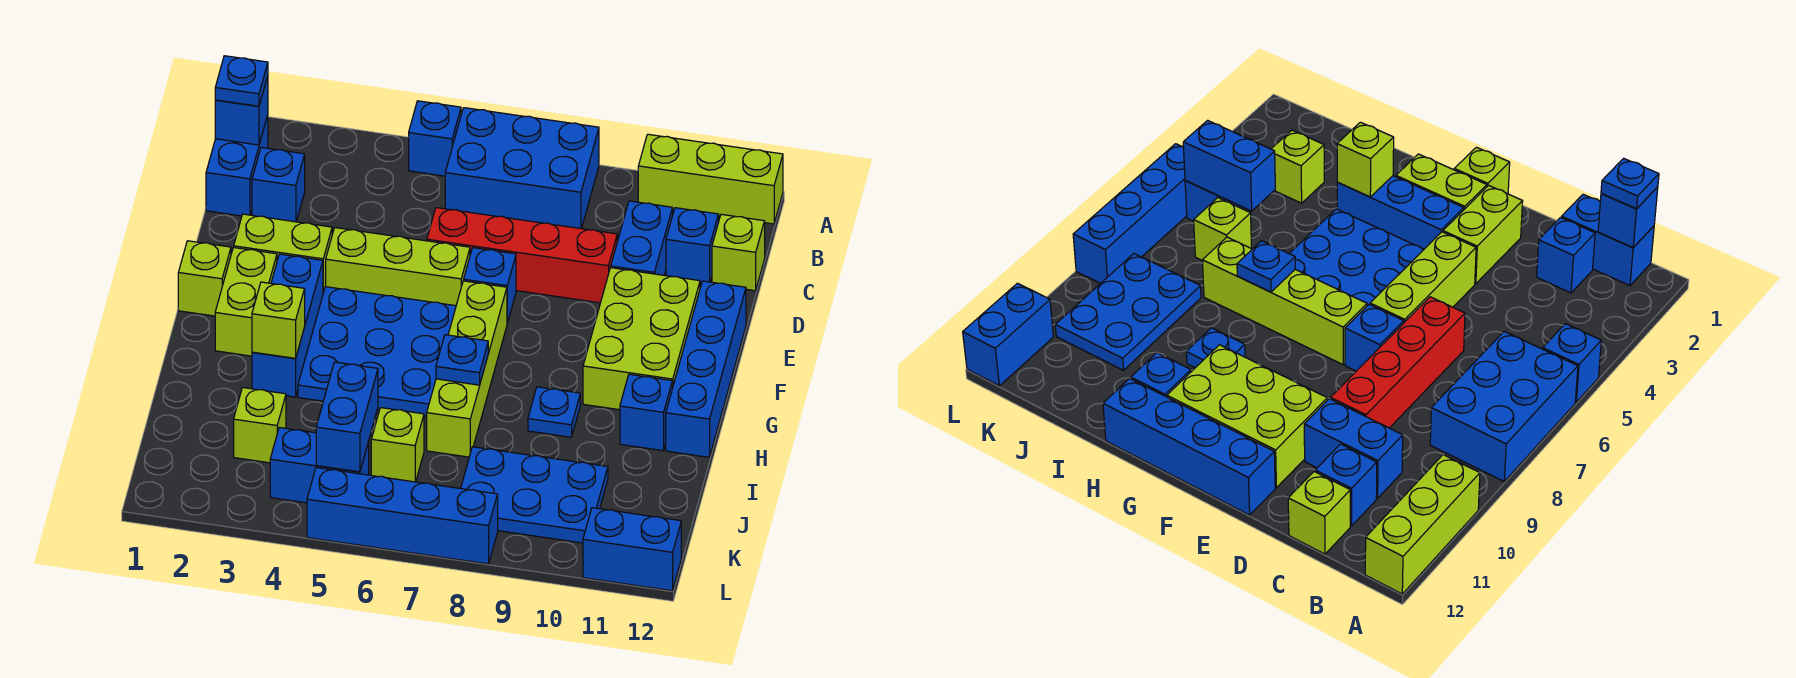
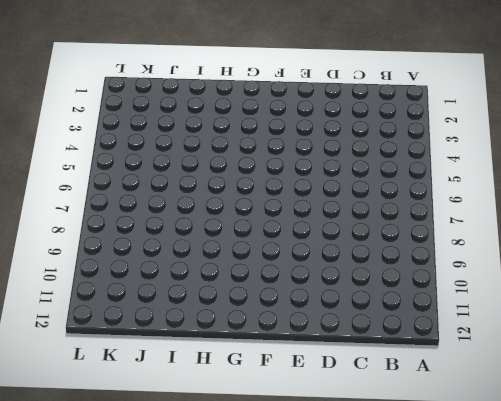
none -> blue brick A5 level 1
none -> blue brick A6:B8 level 1
none -> lime brick A10:A12 level 1
none -> blue brick B1:C1 level 1

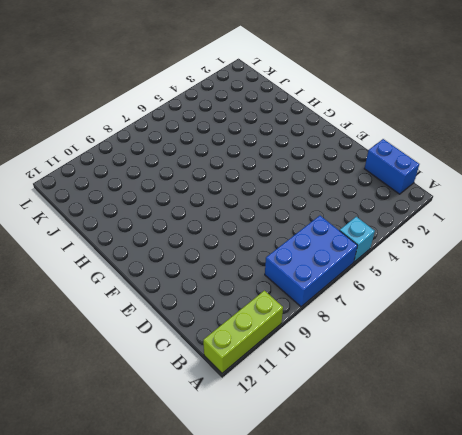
cyan brick A5 level 1 -> blue brick A5 level 1
none -> blue brick C2 level 1
none -> blue brick C10:D10 level 1
none -> blue brick C11 level 1
none -> lime brick C12 level 1

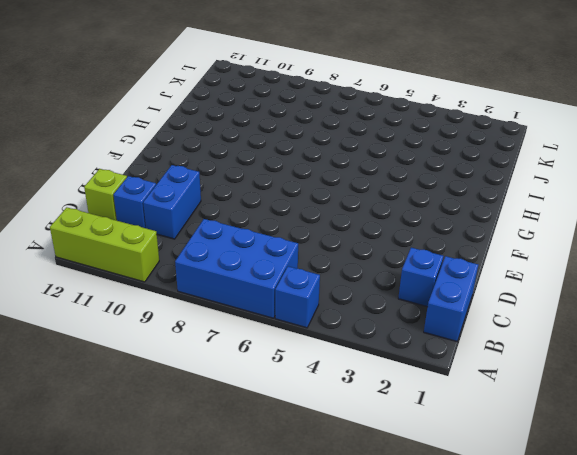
none -> red brick D6:D9 level 1
none -> lime brick E2:E3 level 1
none -> lime brick E4:E6 level 1
none -> blue brick E7 level 1

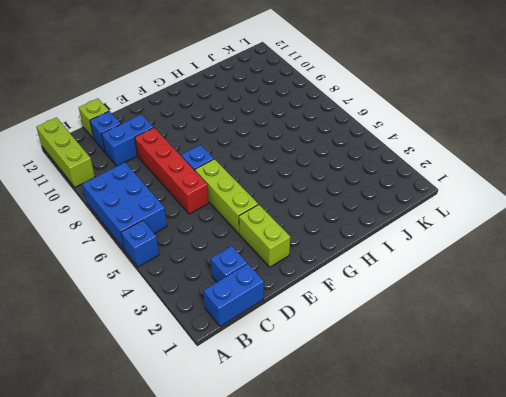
none -> lime brick E10:G11 level 1
none -> blue brick E12:H12 level 1
none -> lime brick F1 level 1
none -> lime brick F2:G2 level 1

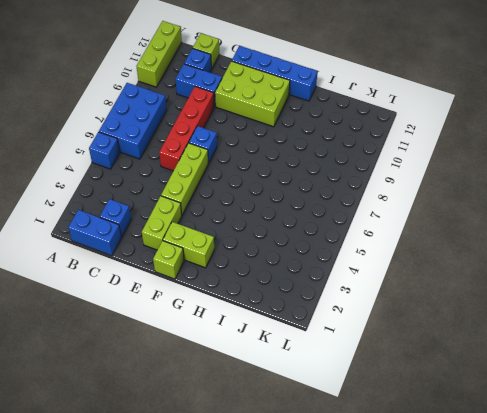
none -> blue brick F3:H3 level 1
none -> blue plate F4:H6 level 1
none -> lime brick F7:I7 level 1
none -> blue plate H9 level 1

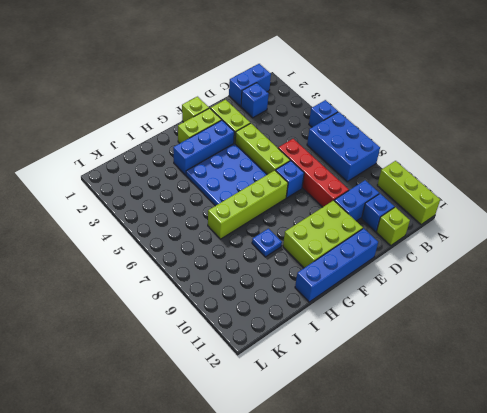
none -> blue brick H11 level 1
none -> lime brick J3 level 1
none -> lime brick J6 level 1
none -> blue plate J8:K10 level 1

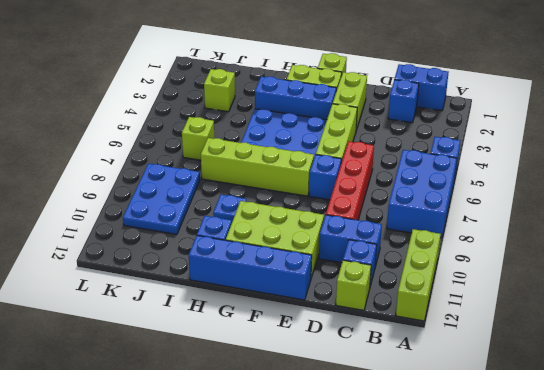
none -> blue brick K4:K5 level 1
none -> blue brick L5:L8 level 1
none -> blue brick L11:L12 level 1
none -> blue brick B1 level 2

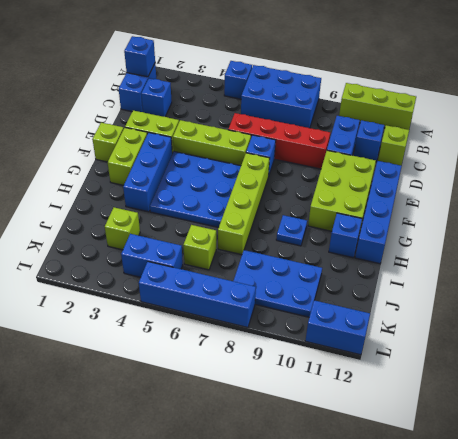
none -> lime brick H3 level 2
none -> blue plate H7 level 2
none -> blue brick J5:K5 level 2
none -> blue plate B1 level 3

